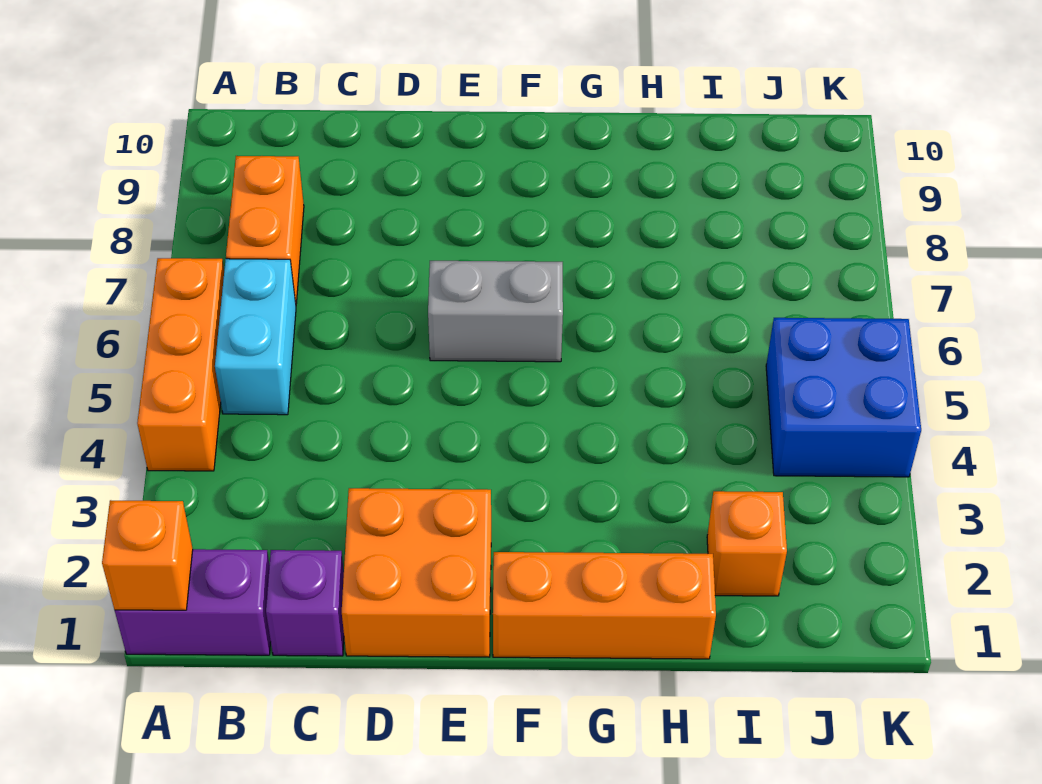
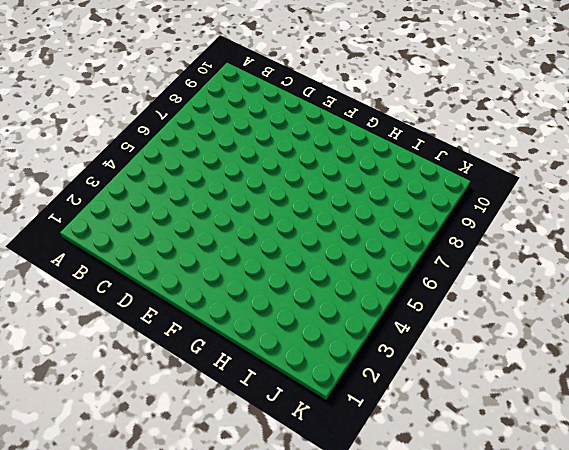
none -> purple brick A1:B1 level 1
none -> orange brick A4:A6 level 1

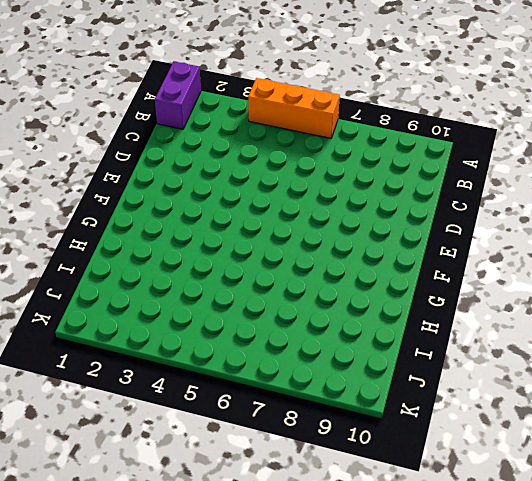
none -> cyan brick B5:B6 level 1
none -> orange brick B7:B8 level 1

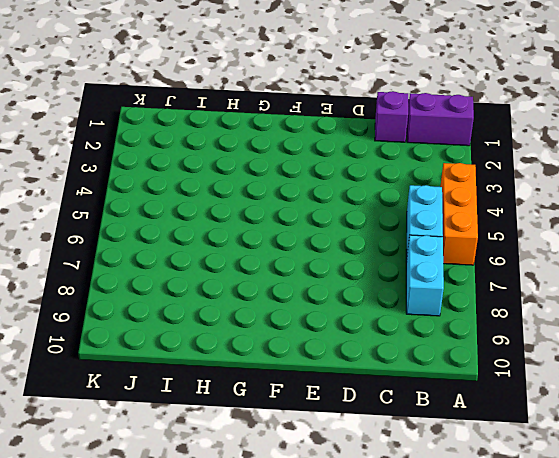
cyan brick B7:B8 level 1 -> orange brick B7:B8 level 1
none -> orange brick D1:E2 level 1
none -> grey brick E6:F6 level 1

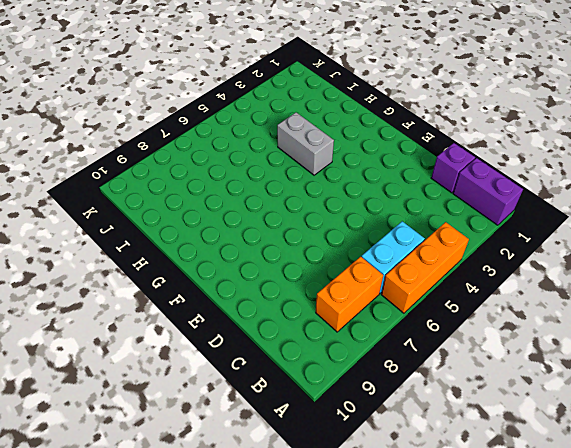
grey brick G4:H4 level 1 -> grey brick E6:F6 level 1
none -> orange brick D1:E2 level 1
none -> orange brick F1:H1 level 1

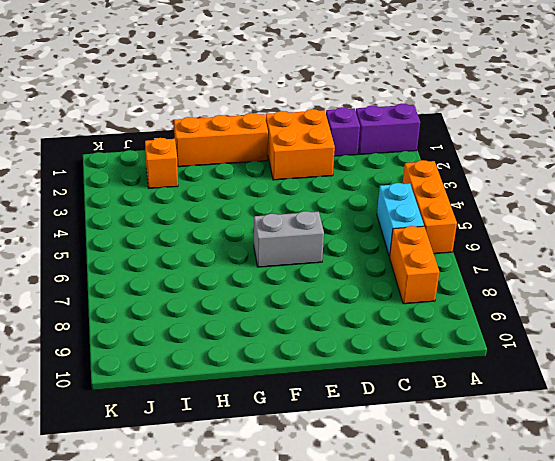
none -> blue brick J4:K5 level 1
none -> orange brick A1 level 2

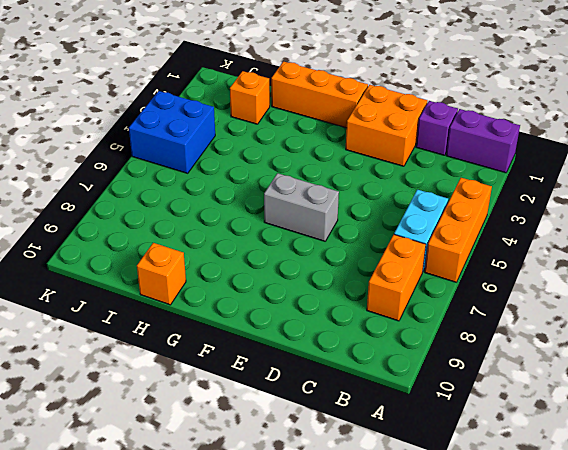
orange brick H10 level 1 -> orange brick A1 level 2

